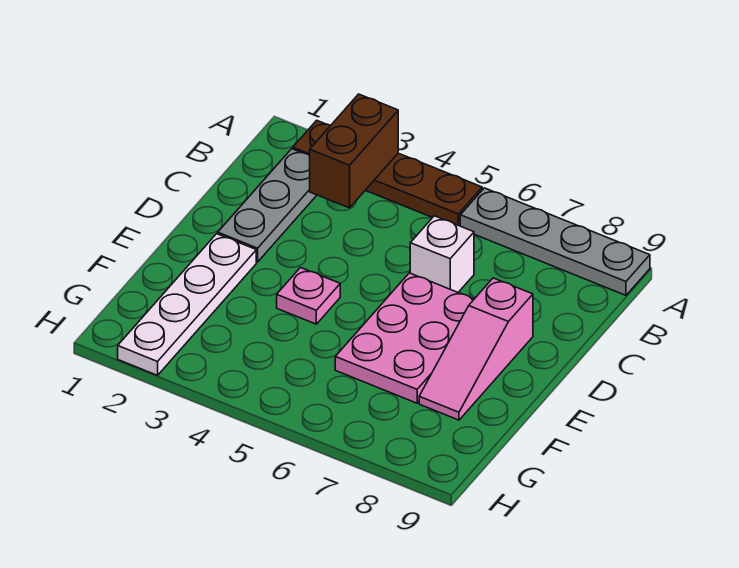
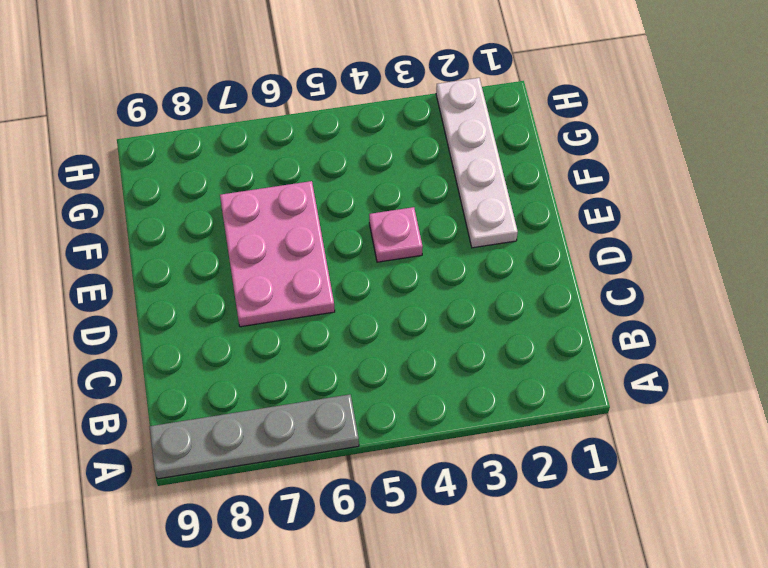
none -> brown plate A2:A5 level 1
none -> grey plate B2:D2 level 1

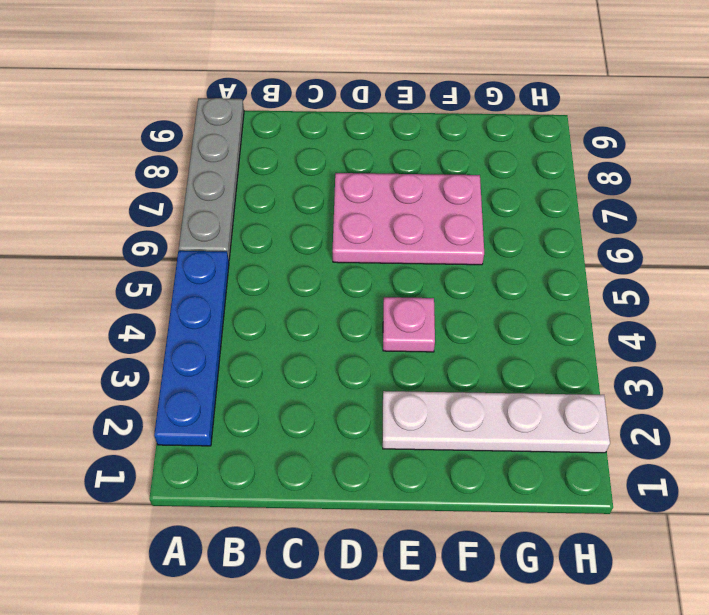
blue plate A2:A5 level 1 -> brown plate A2:A5 level 1
none -> grey plate B2:D2 level 1
none -> white brick C6 level 1

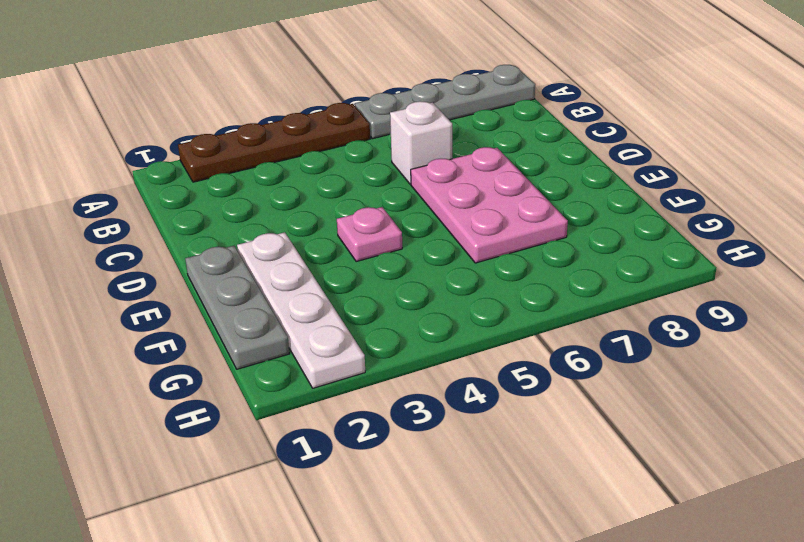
grey plate E1:G1 level 1 -> grey plate B2:D2 level 1
none -> pink slope D8:F8 level 1 top D
none -> brown brick A3:B3 level 2

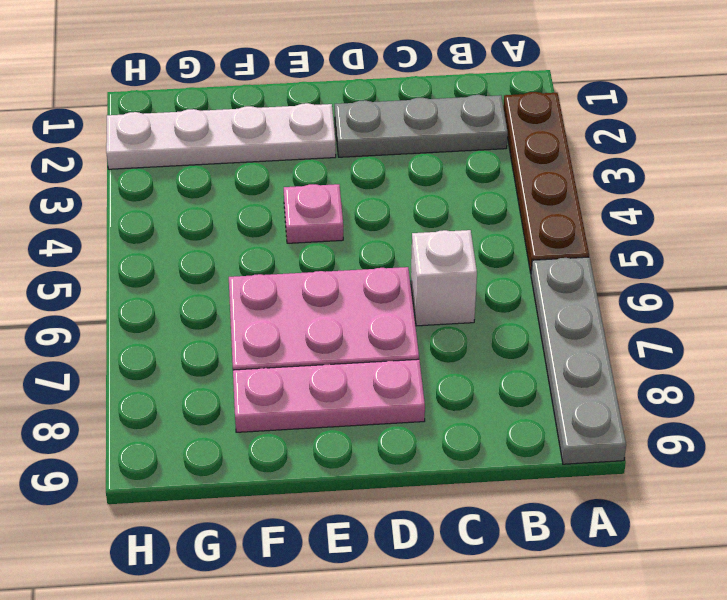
pink plate D8:F8 level 1 -> pink slope D8:F8 level 1 top D
none -> brown brick A3:B3 level 2

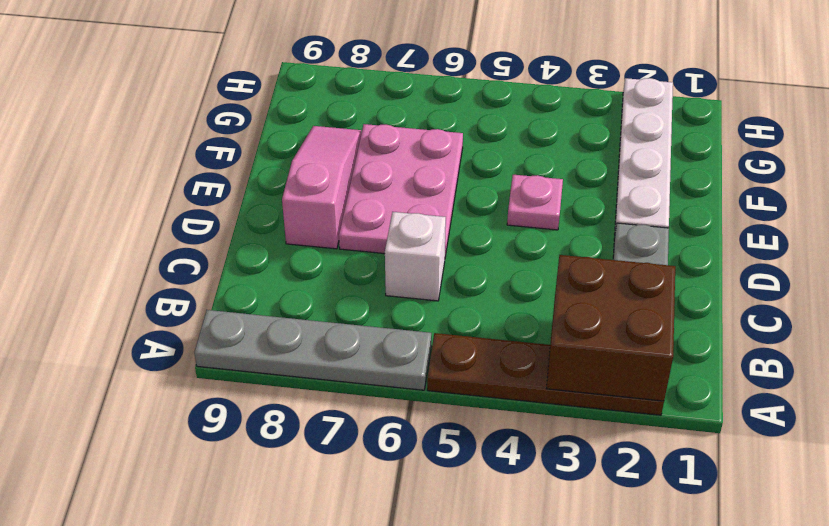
brown brick A2:B3 level 2 -> brown brick A3:B3 level 2

